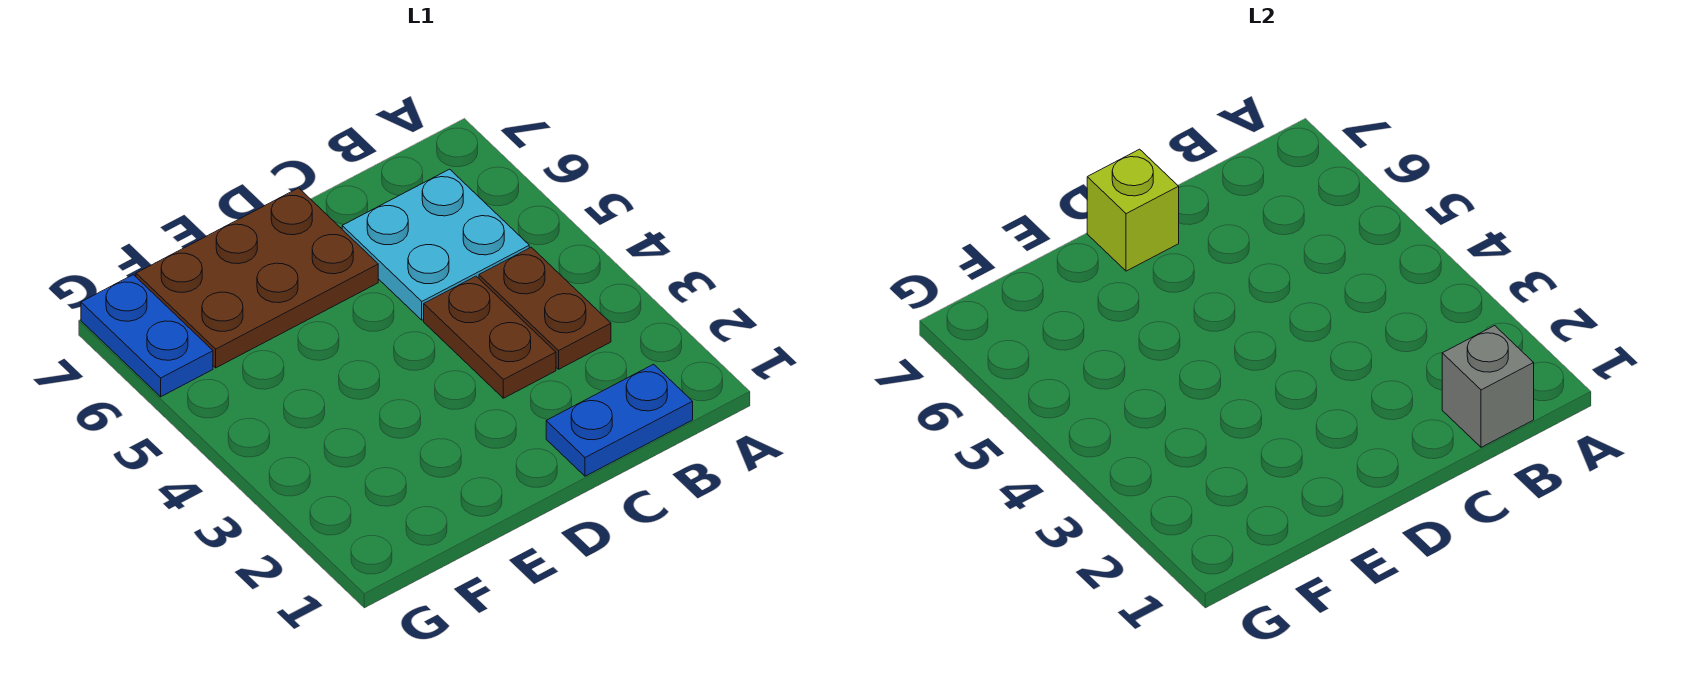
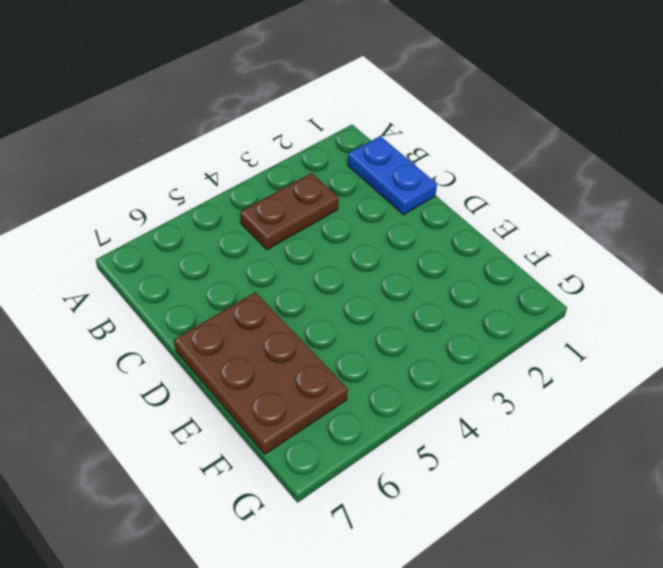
none -> cyan plate B5:C6 level 1
none -> brown plate C3:C4 level 1

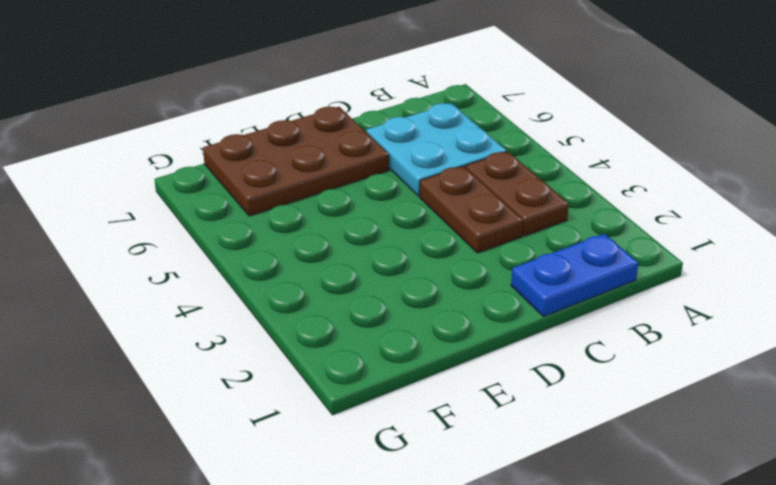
none -> blue plate G6:G7 level 1
none -> grey brick B1 level 2

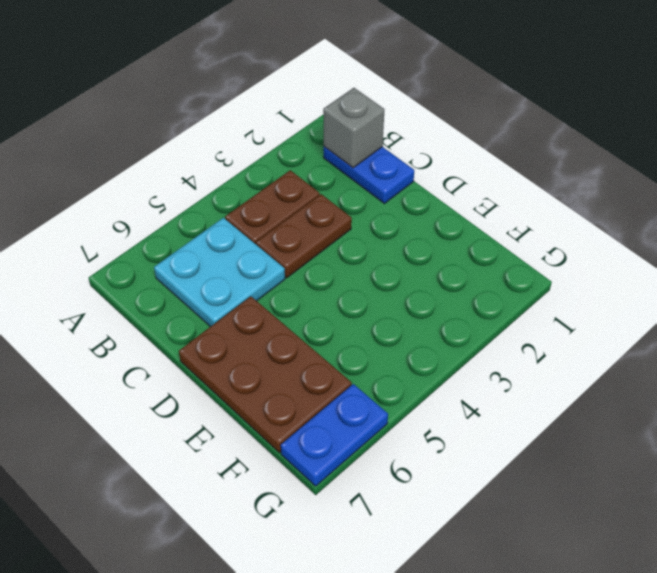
none -> lime brick D7 level 2

